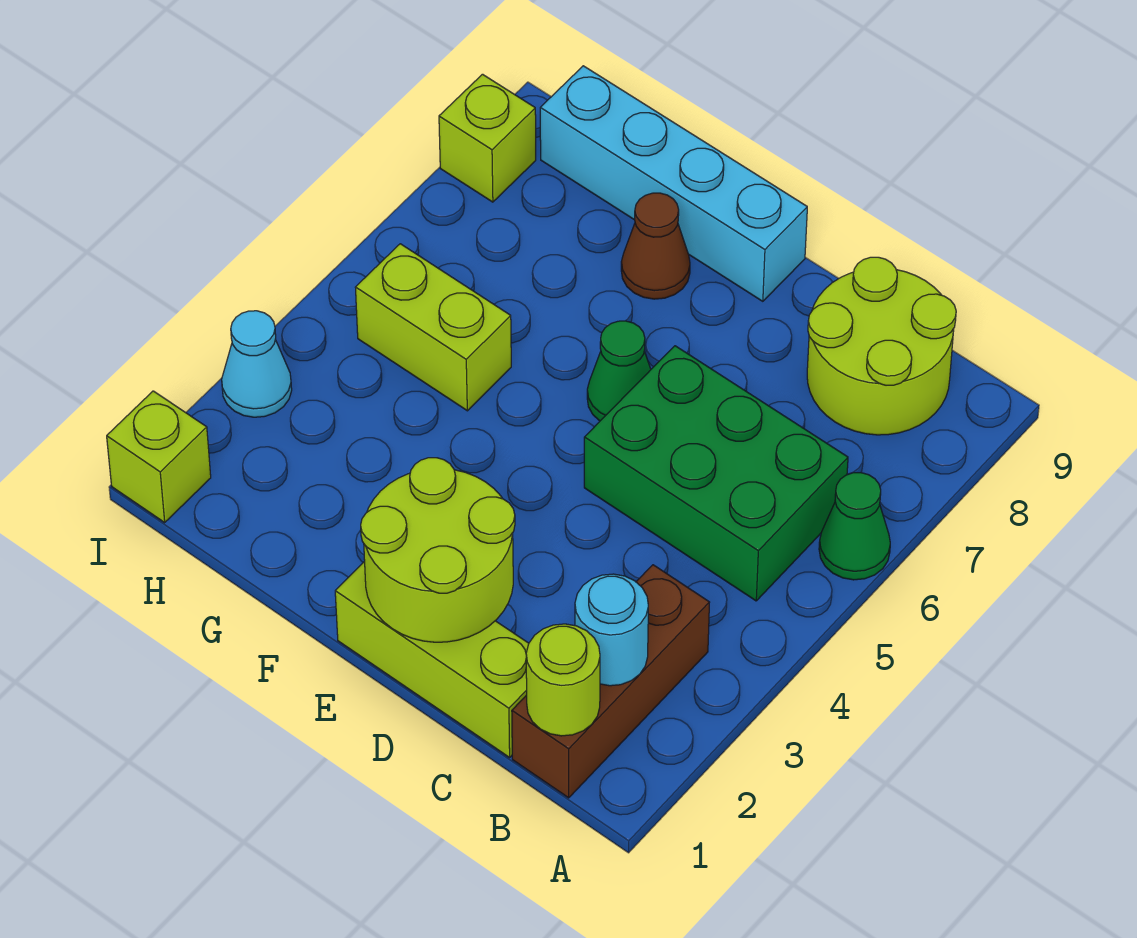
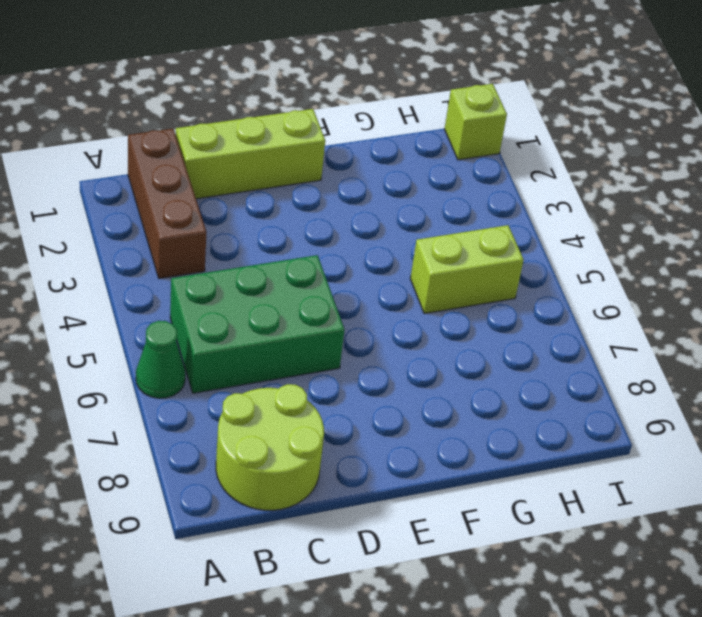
none -> green cone E6 level 1
none -> cyan brick E9:H9 level 1
none -> brown cone F8 level 1

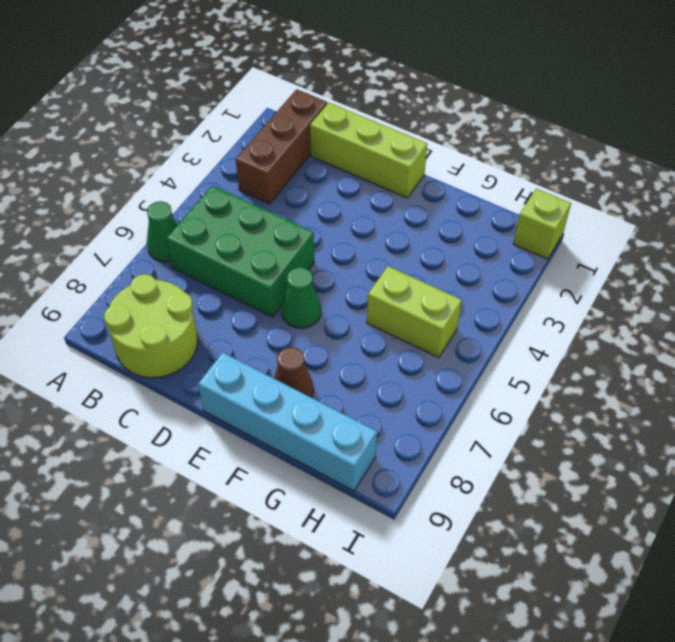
none -> cyan cone I3 level 1
none -> lime brick I8 level 1
none -> lime round brick B1 level 2

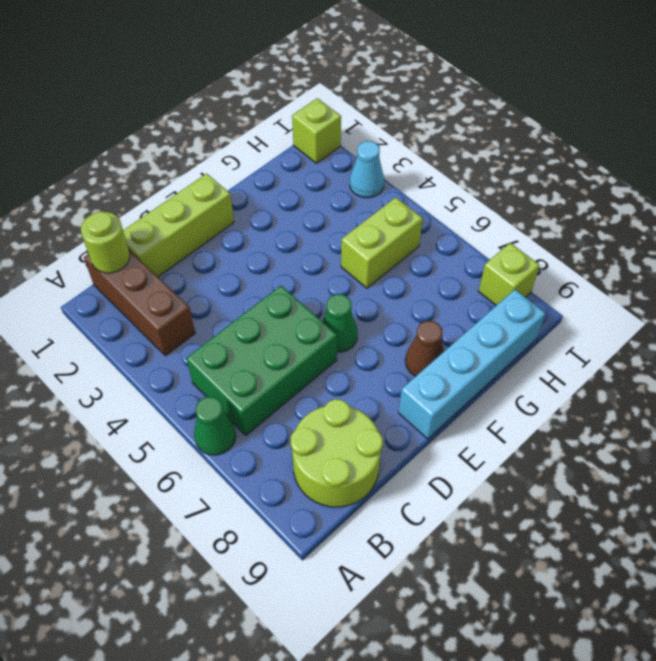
none -> cyan round brick B2 level 2
none -> lime round brick D1:E2 level 2

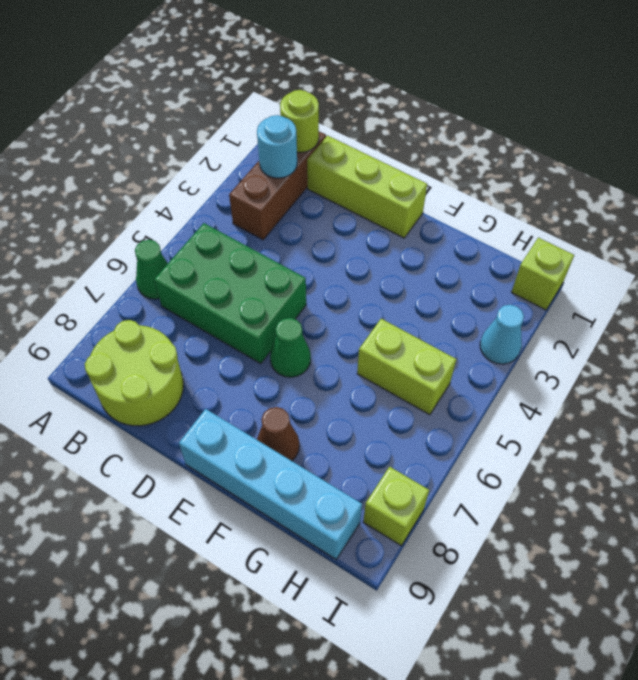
none -> lime round brick D1:E2 level 2

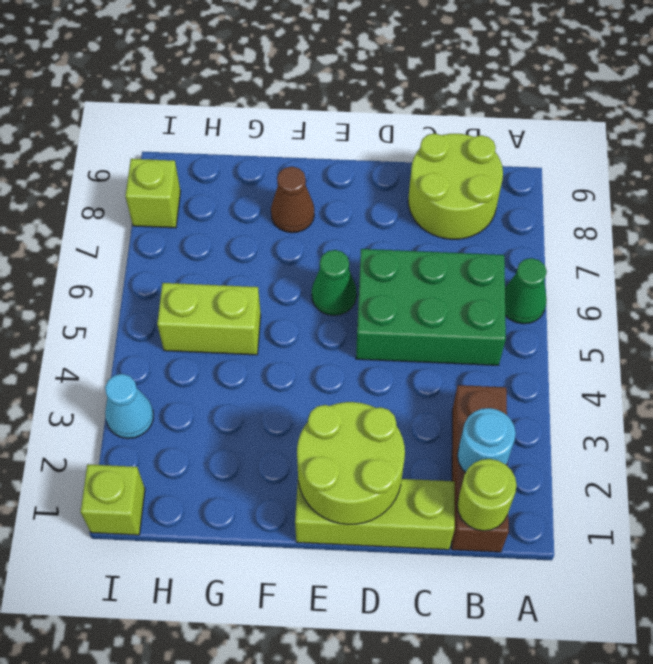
none -> cyan brick E9:H9 level 1

